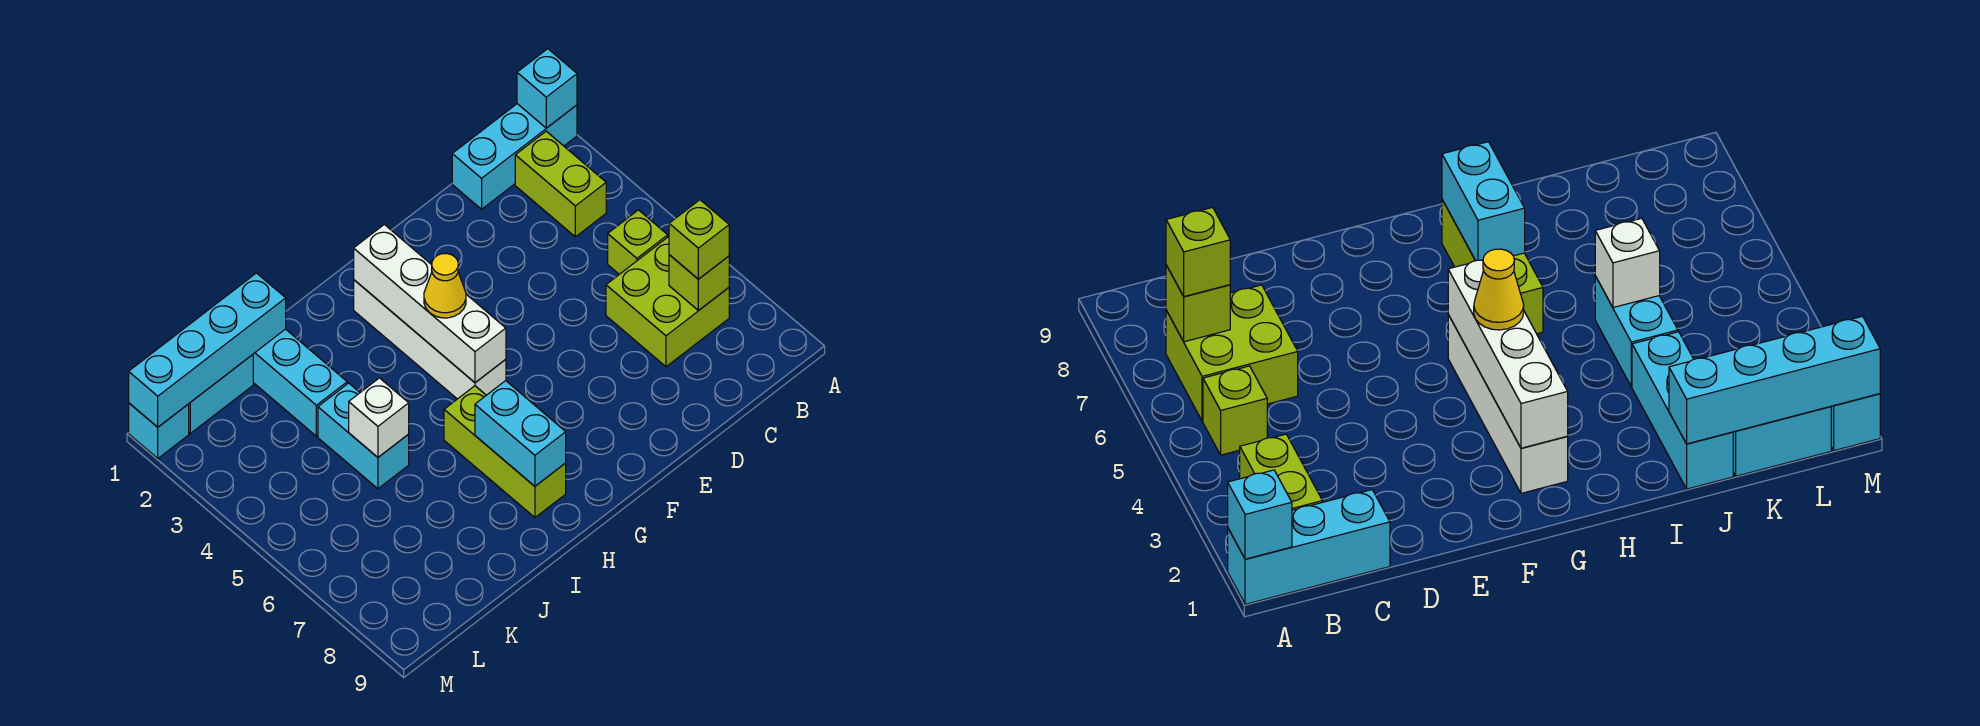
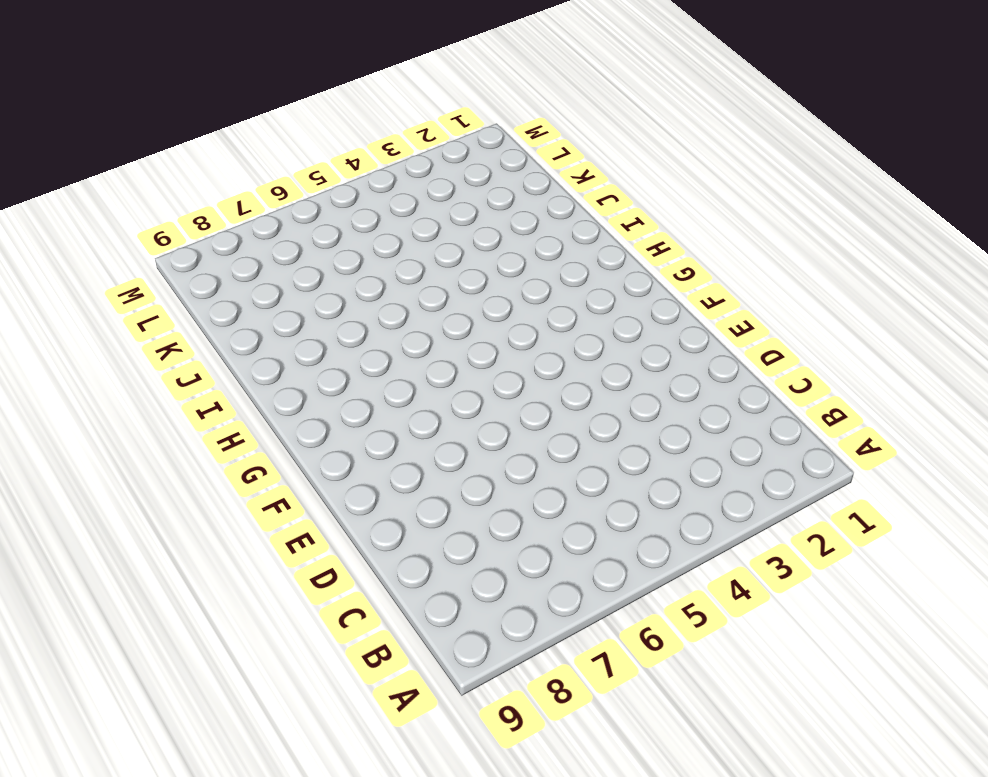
none -> cyan brick A1:C1 level 1
none -> lime brick B2:B3 level 1
none -> lime brick B5 level 1

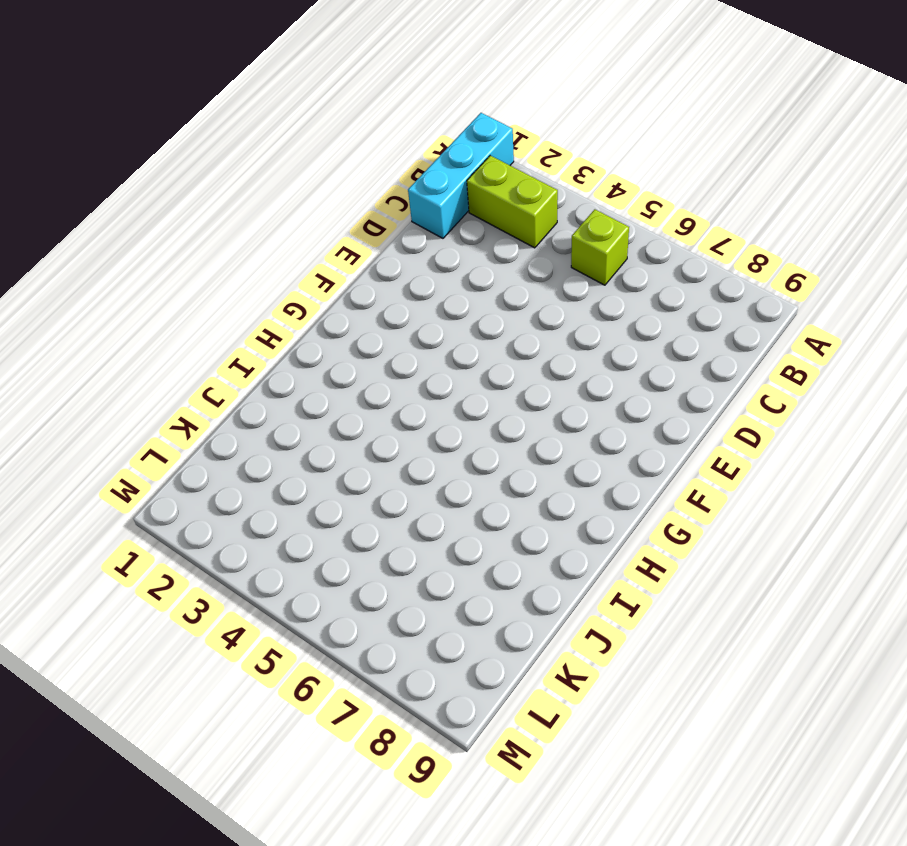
none -> lime brick B6:C7 level 1
none -> white brick G2:G5 level 1
none -> lime brick H6:H8 level 1

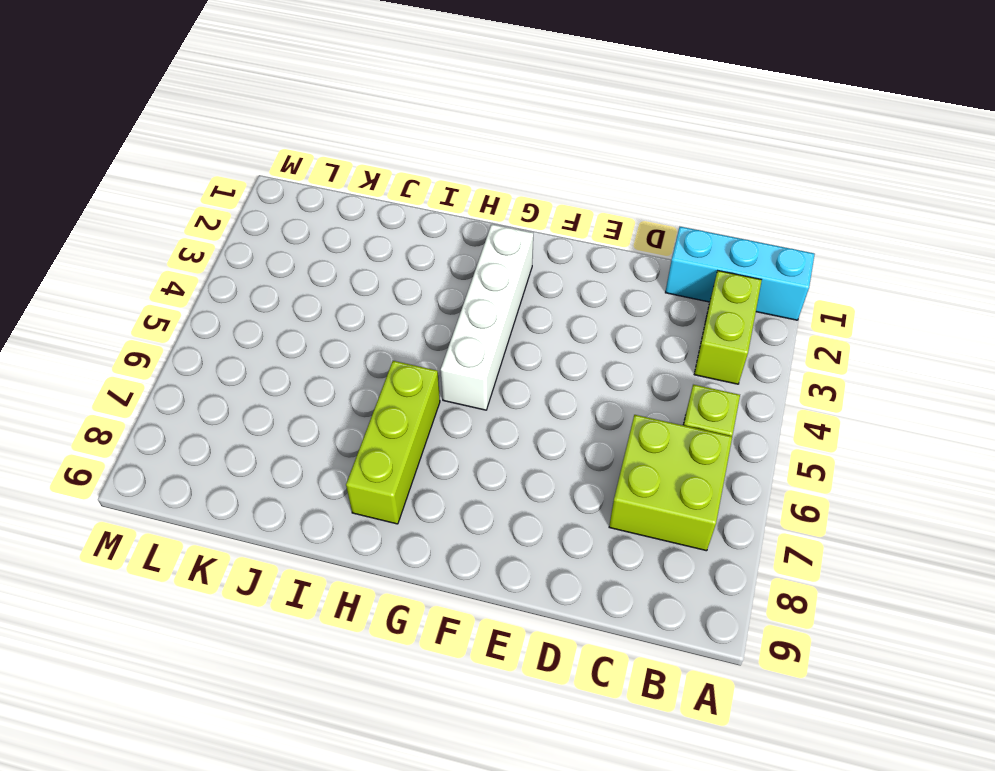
none -> cyan brick J1:J3 level 1
none -> cyan brick J4:J5 level 1
none -> cyan brick K1:L1 level 1

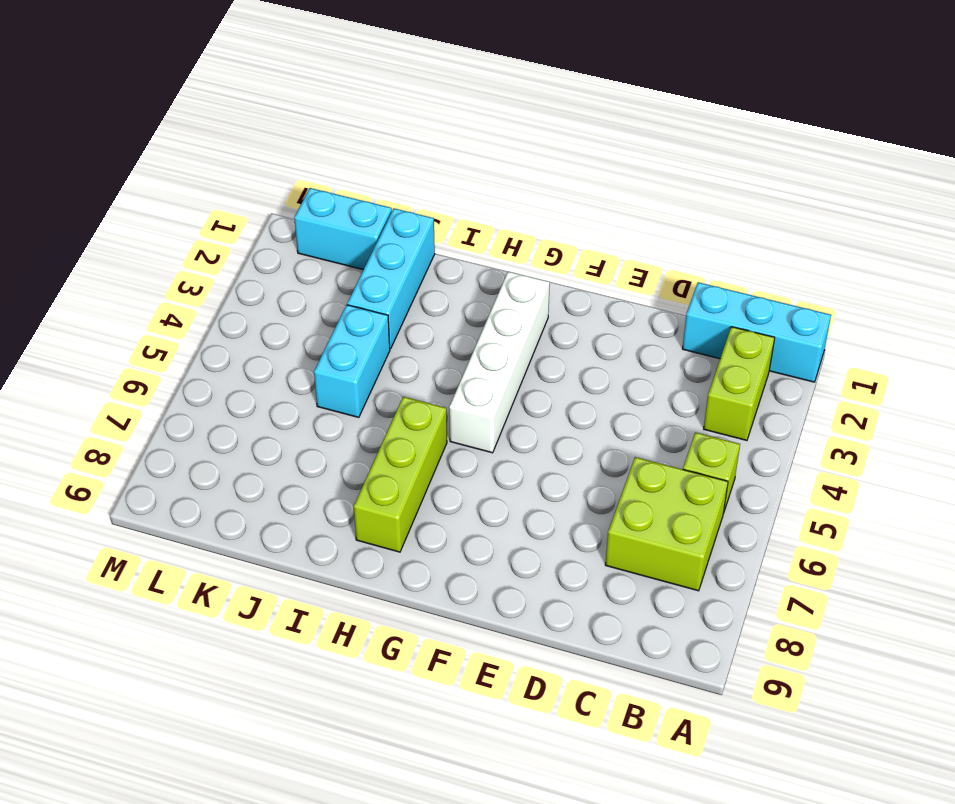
none -> cyan brick M1 level 1
none -> cyan brick A1 level 2
none -> lime brick B7 level 2

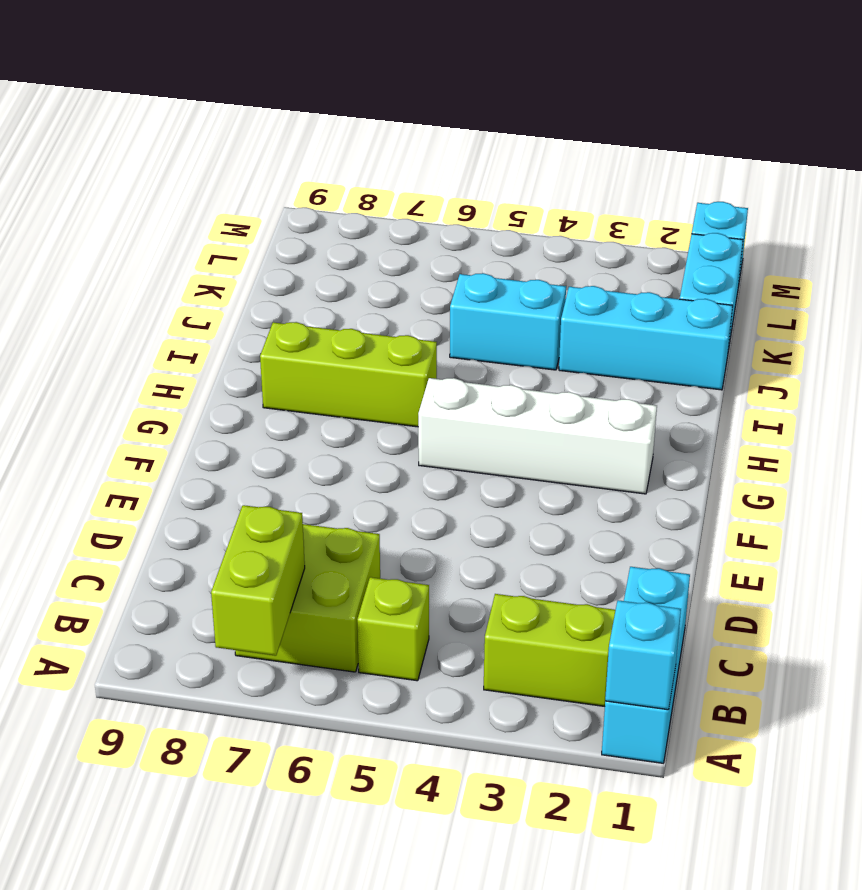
lime brick A7:B7 level 2 -> lime brick B7 level 2
none -> white brick G2:G5 level 2
none -> cyan brick H7:H8 level 2
none -> cyan brick J1:M1 level 2

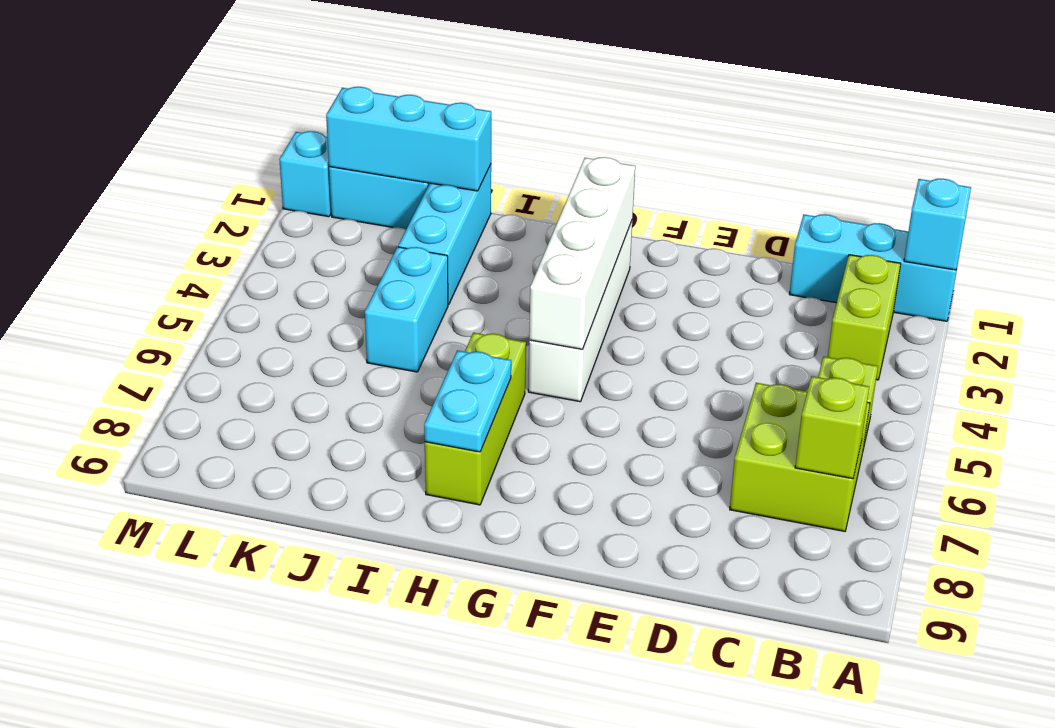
cyan plate H7:H8 level 2 -> cyan brick H7:H8 level 2
cyan brick J1:L1 level 2 -> cyan brick J1:M1 level 2
none -> white brick J5 level 2
none -> lime brick B7 level 3
none -> yellow cone G4 level 3

